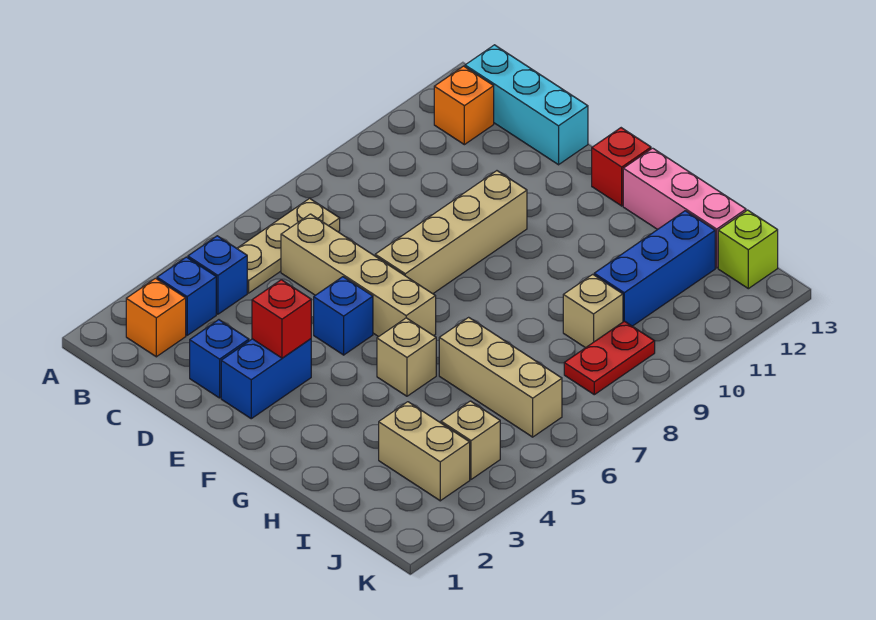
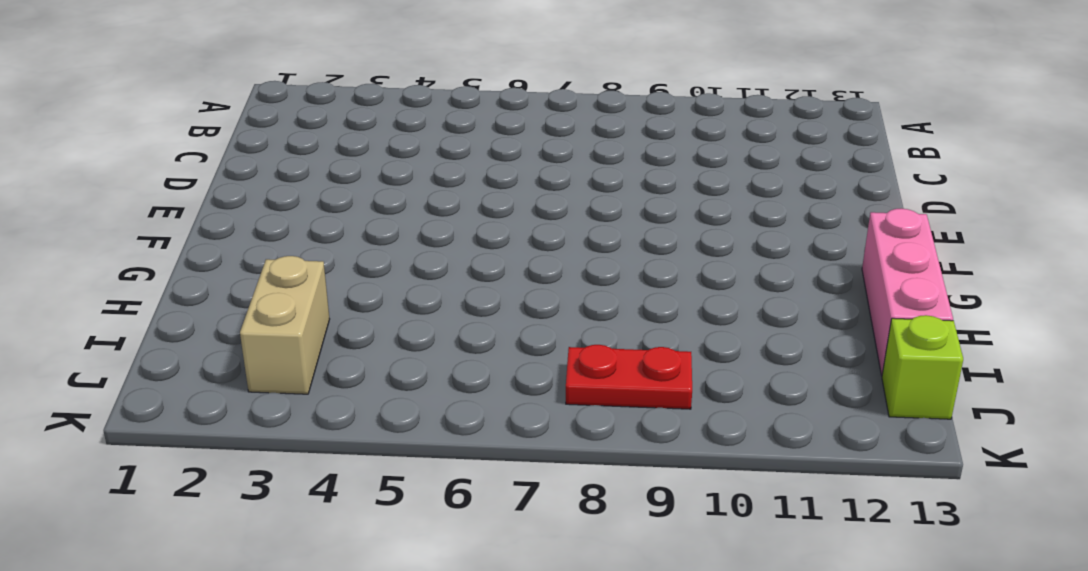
none -> orange brick B2 level 1
none -> blue brick B3 level 1
none -> blue brick B4 level 1

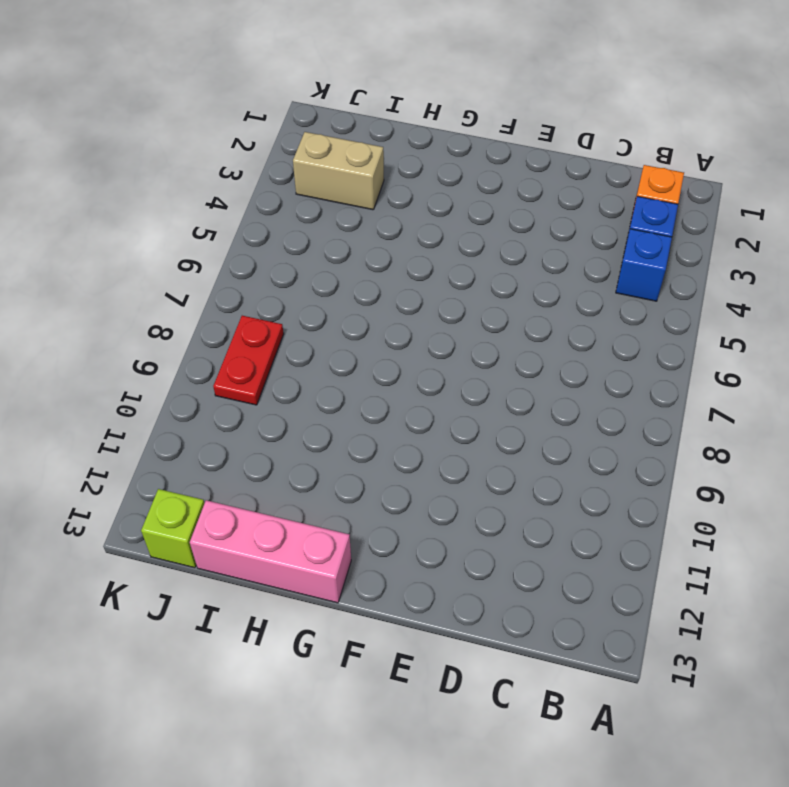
none -> tan plate B5:B7 level 1
none -> orange brick B12 level 1
none -> cyan brick B13:D13 level 1

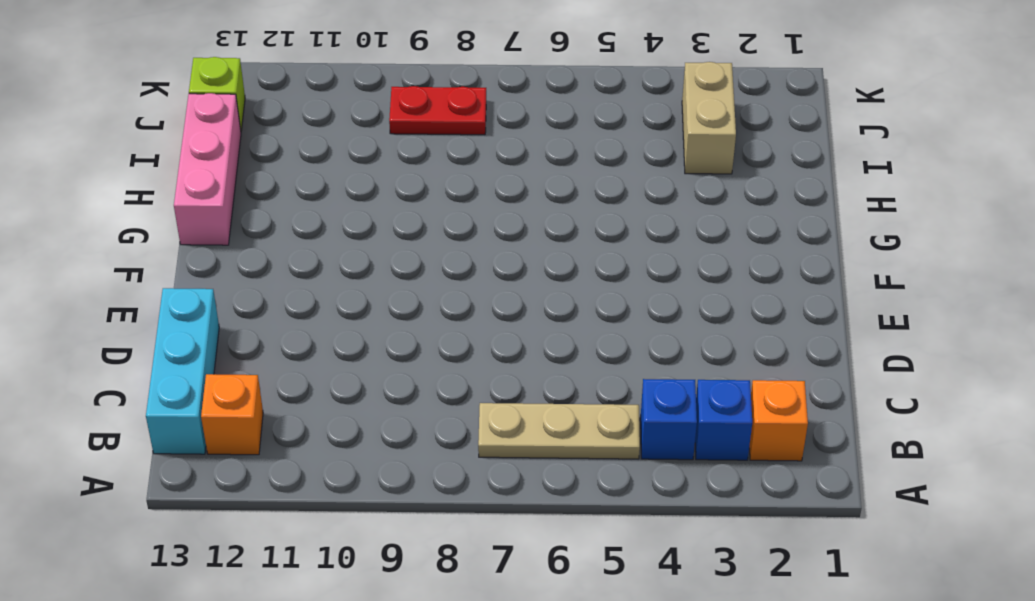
none -> tan brick C6:F6 level 1
none -> blue brick D2 level 1
none -> blue brick E2:E3 level 1

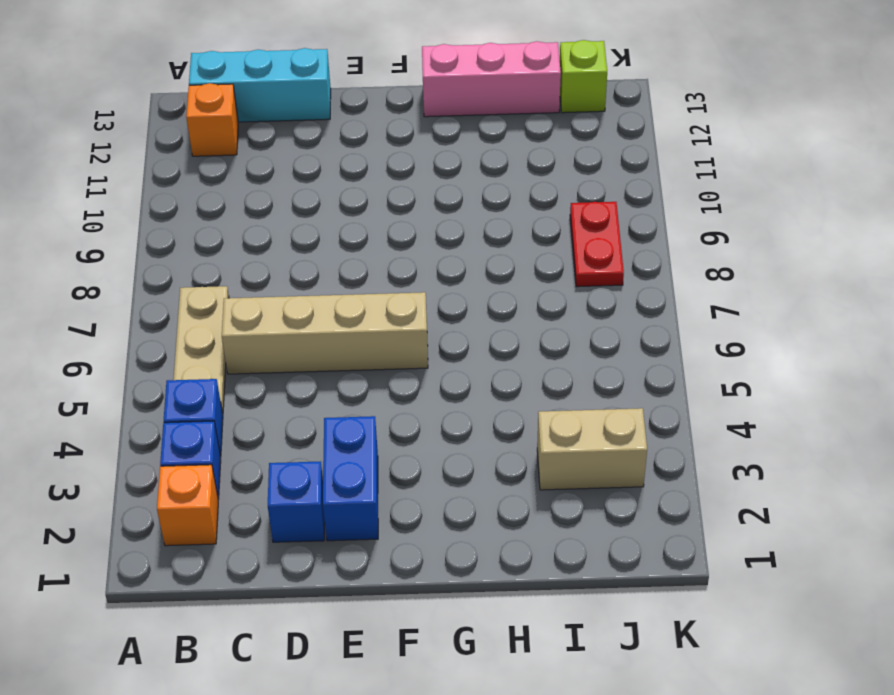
none -> blue brick E5 level 1
none -> tan brick E7:E10 level 1
none -> red brick F13 level 1

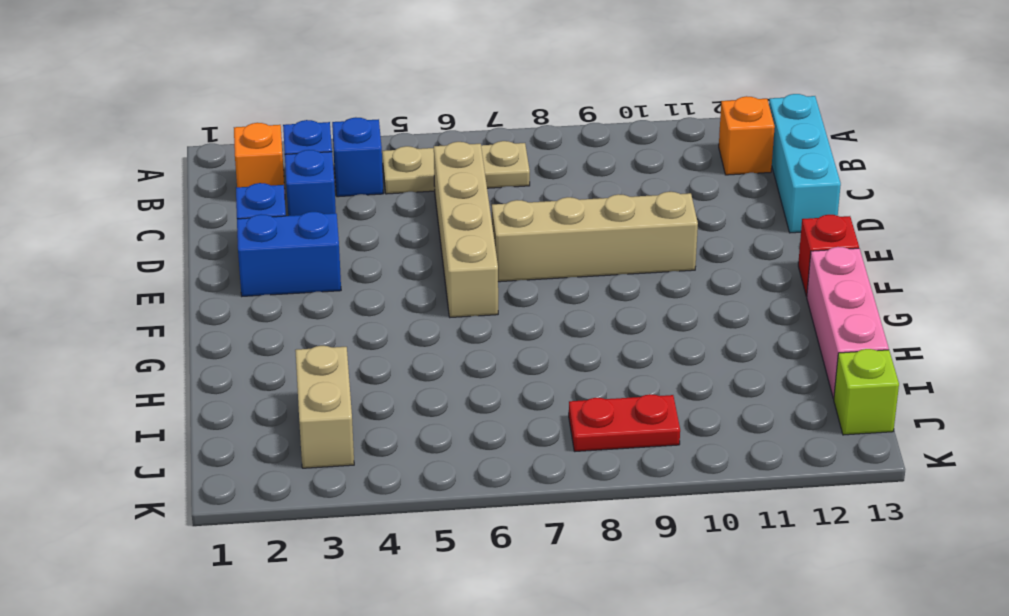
blue brick C3 level 1 -> blue brick E5 level 1
none -> tan brick G5 level 1
none -> tan brick H6:J6 level 1
none -> tan brick I9 level 1

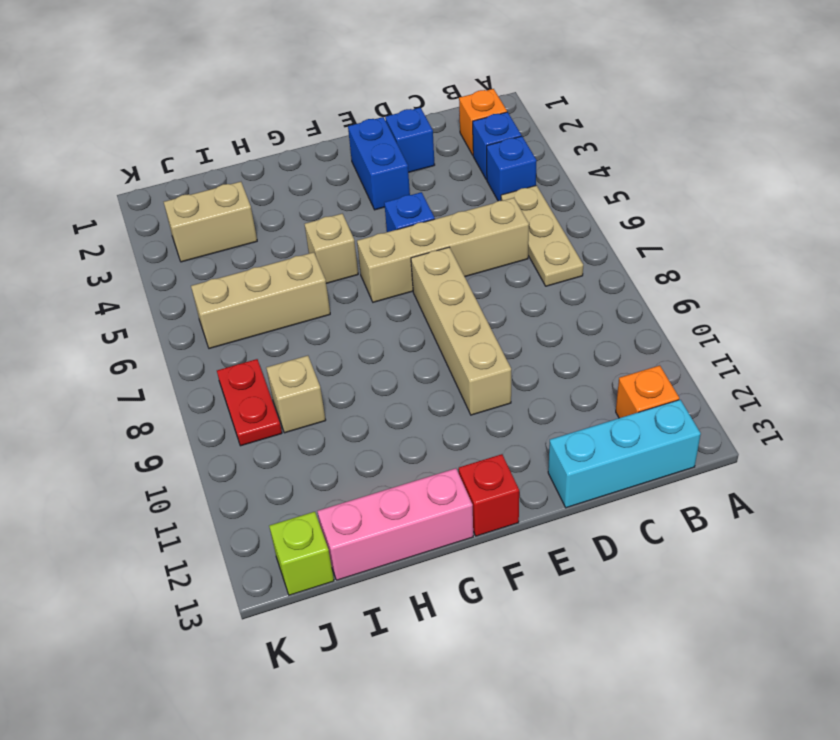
none -> blue brick I10:I12 level 1
none -> tan brick J4 level 1
none -> red brick E3 level 2

